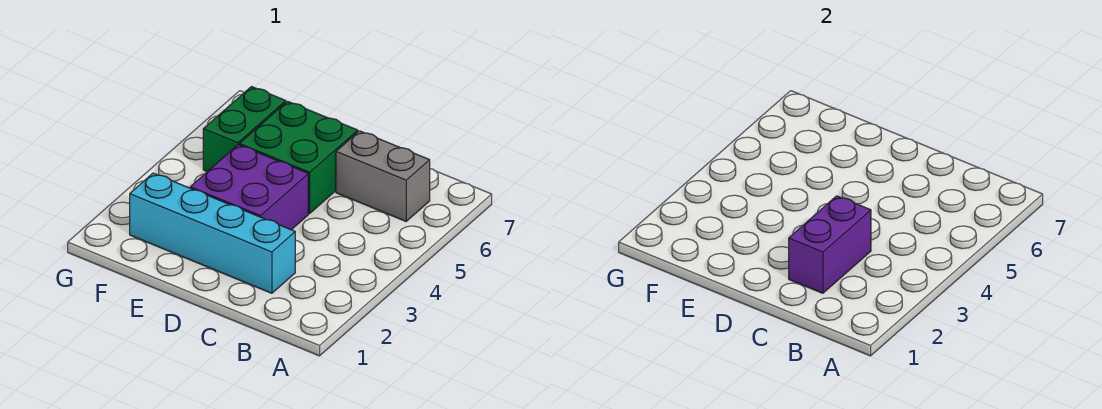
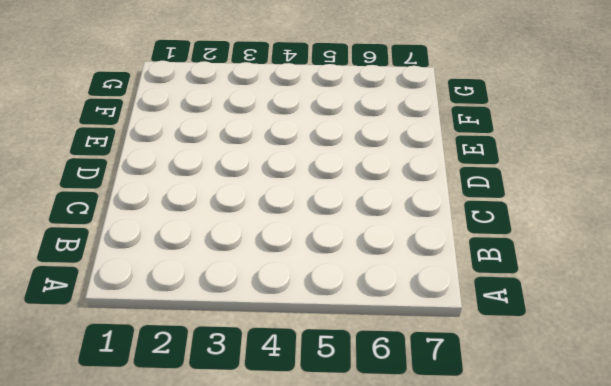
none -> grey brick B6:C6 level 1
none -> cyan brick C2:F2 level 1

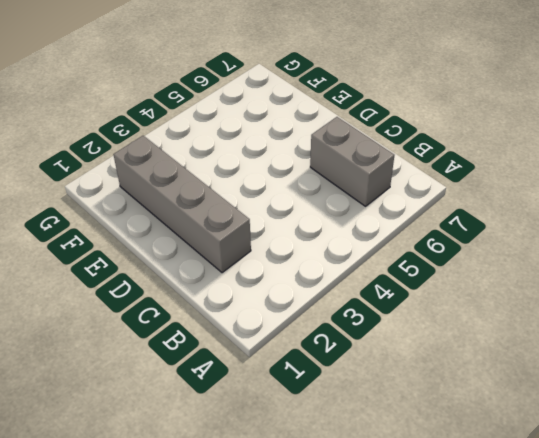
grey brick C2:F2 level 1 -> cyan brick C2:F2 level 1
none -> purple brick D3:E4 level 1
none -> green brick D5:E6 level 1

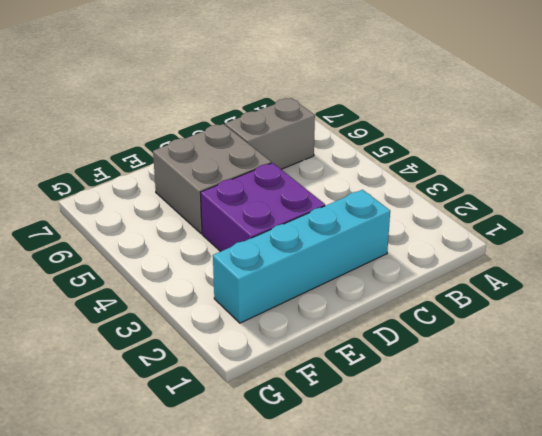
grey brick D5:E6 level 1 -> green brick D5:E6 level 1
none -> green brick F5:F6 level 1
none -> purple brick C2:C3 level 2

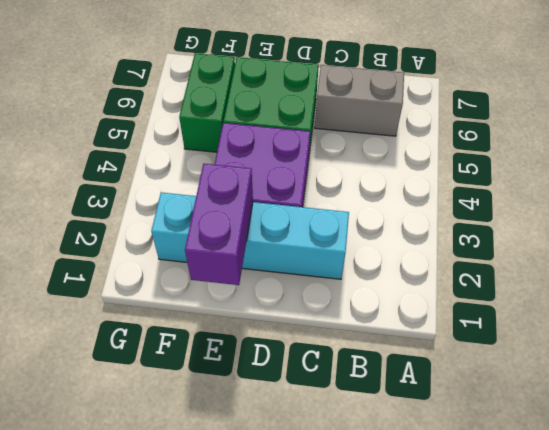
purple brick E1:E2 level 2 -> purple brick C2:C3 level 2

